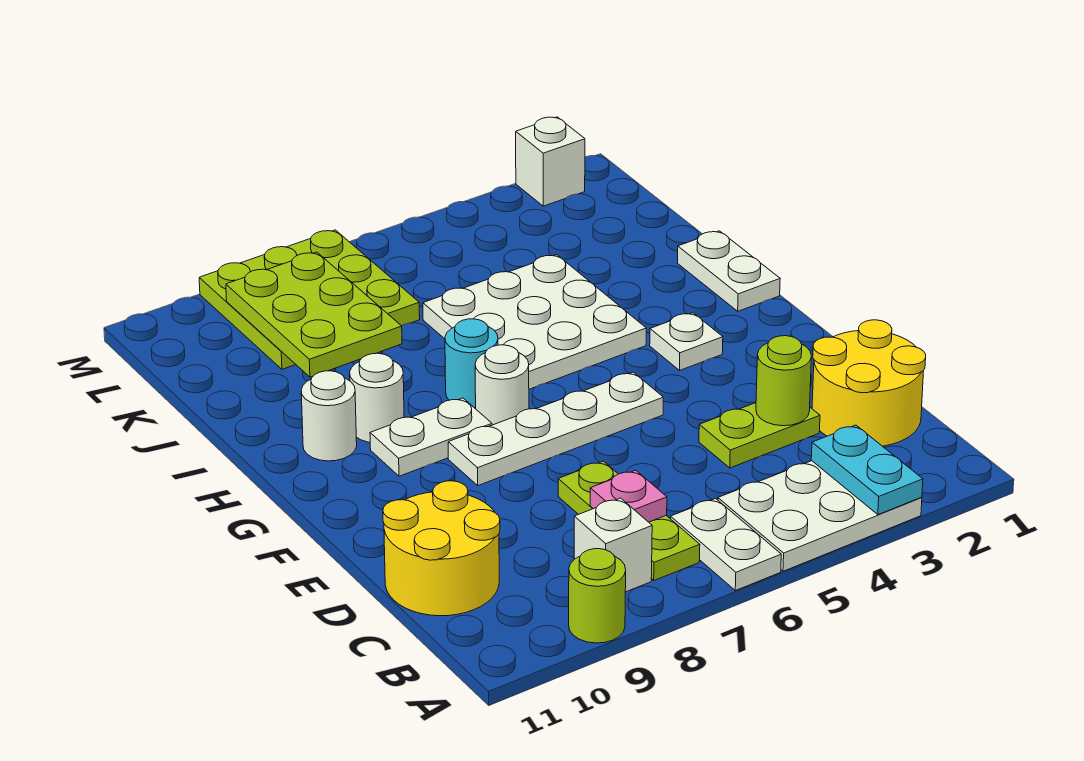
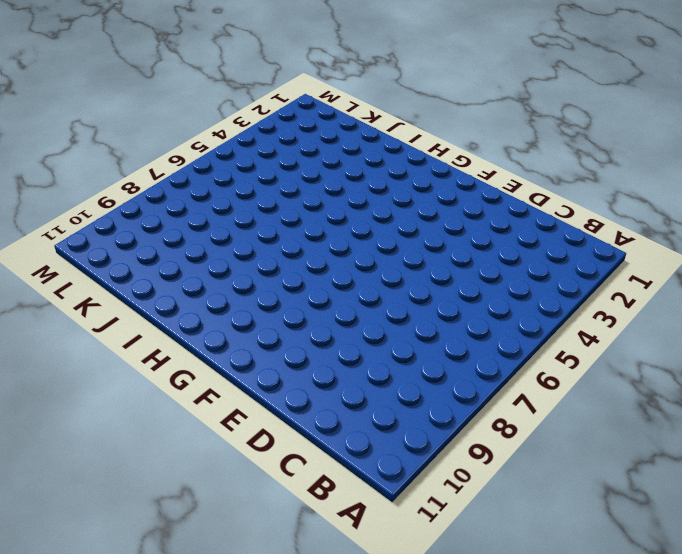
none -> white plate A3:B5 level 1
none -> white plate A6:B6 level 1
none -> lime round brick A9 level 1

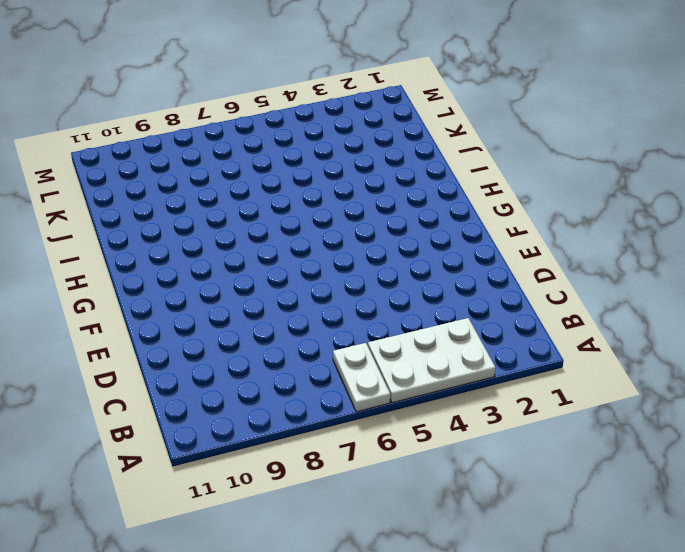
none -> lime round brick A9 level 1
none -> lime plate B7:D7 level 1
none -> white brick B8 level 1

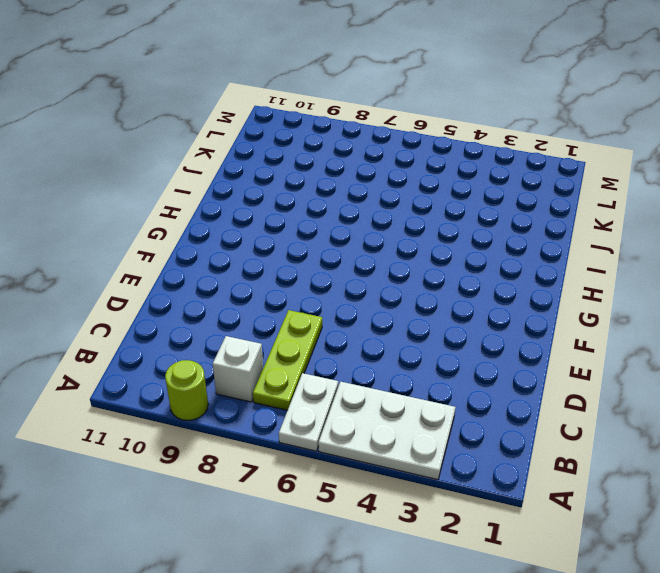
none -> yellow round brick C1:D2 level 1
none -> yellow round brick C10:D11 level 1
none -> lime plate D3:D4 level 1

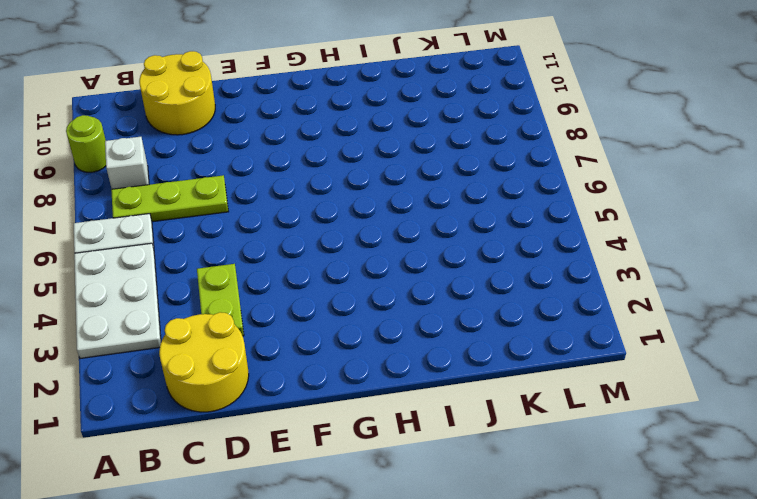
none -> white plate F5:F8 level 1
none -> white plate G3 level 1
none -> white round brick G7 level 1

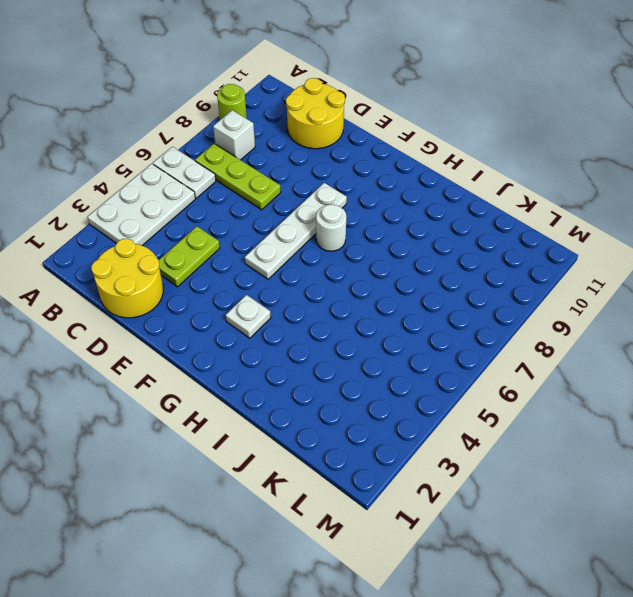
none -> white plate G8:G9 level 1
none -> white plate H1:I1 level 1
none -> white plate H4:J6 level 1

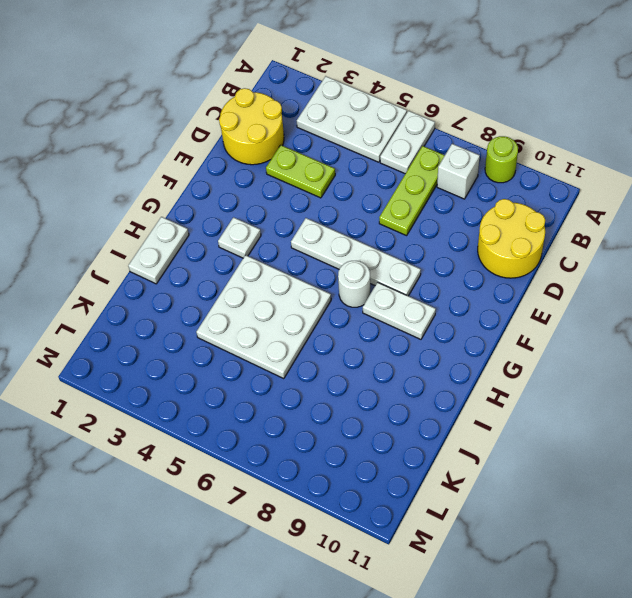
none -> cyan round brick H7 level 1
none -> white round brick H9 level 1
none -> white round brick H10 level 1

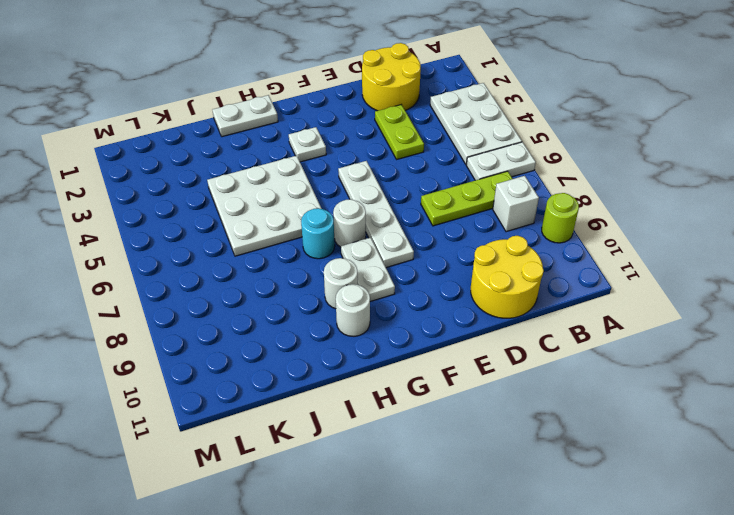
none -> lime plate K7:M9 level 1
none -> white brick M2 level 1
none -> cyan plate A3:B3 level 2

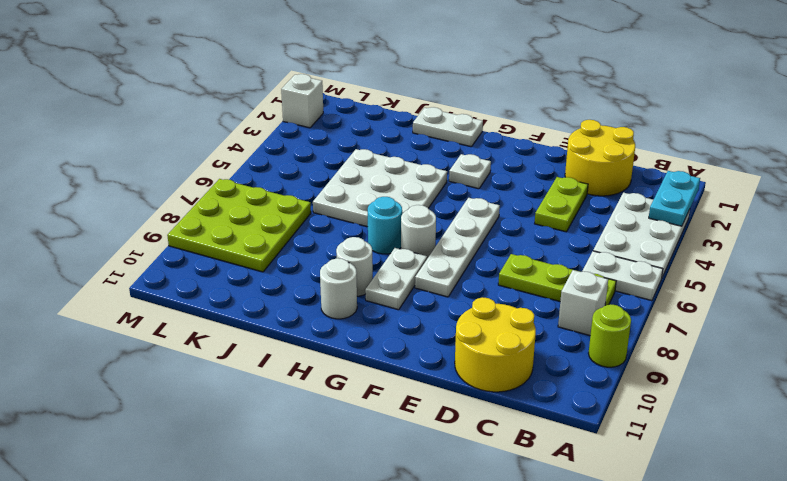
cyan plate A2:A3 level 2 -> cyan plate A3:B3 level 2
none -> pink plate C7 level 2
none -> lime round brick D3 level 2
none -> lime plate J8:L9 level 2

